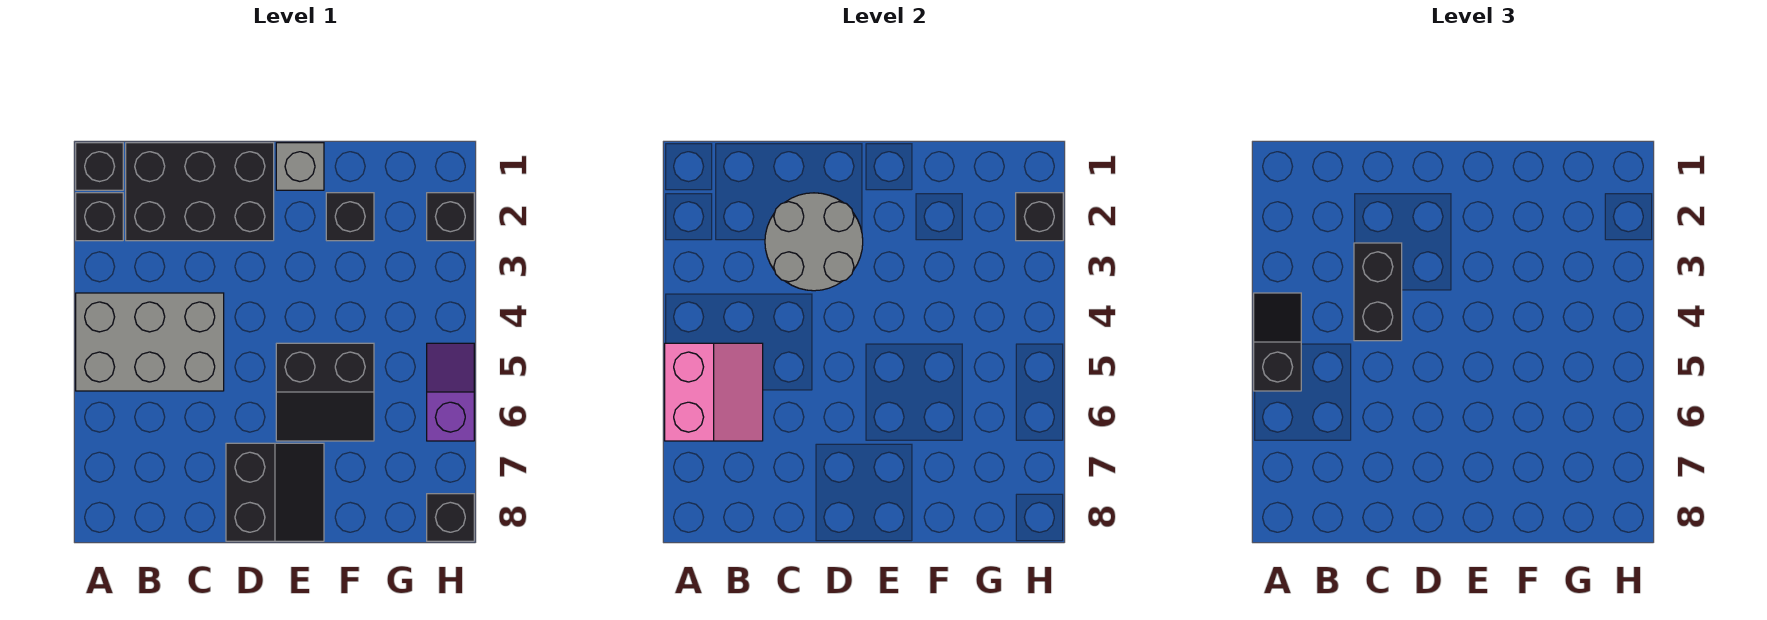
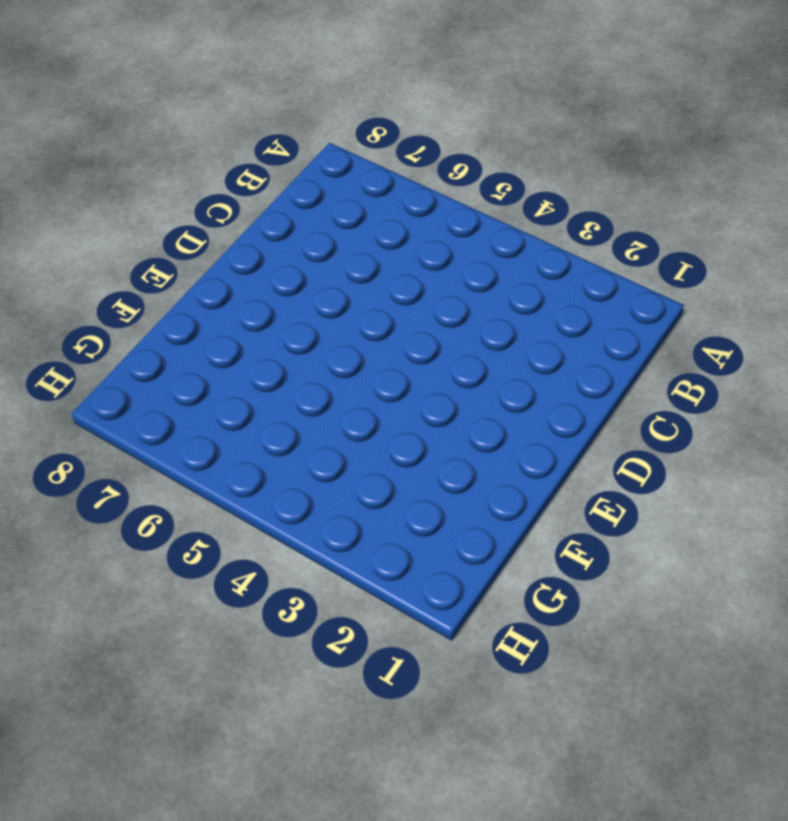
none -> black brick A1 level 1
none -> black brick A2 level 1
none -> grey brick A4:C5 level 1

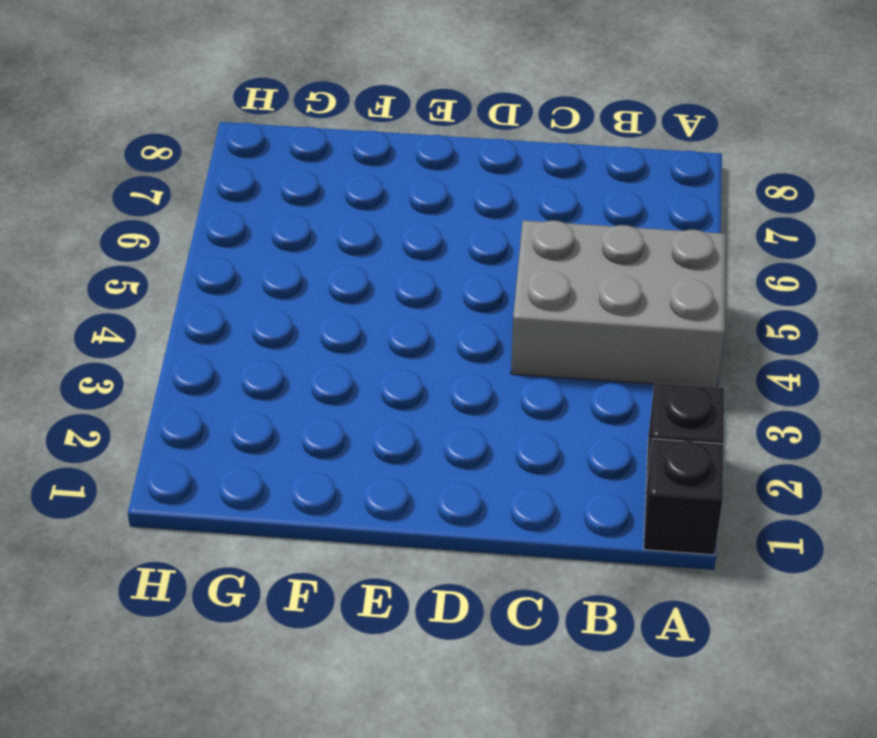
none -> black brick B1:D2 level 1
none -> black slope D7:E8 level 1 top D
none -> grey brick E1 level 1

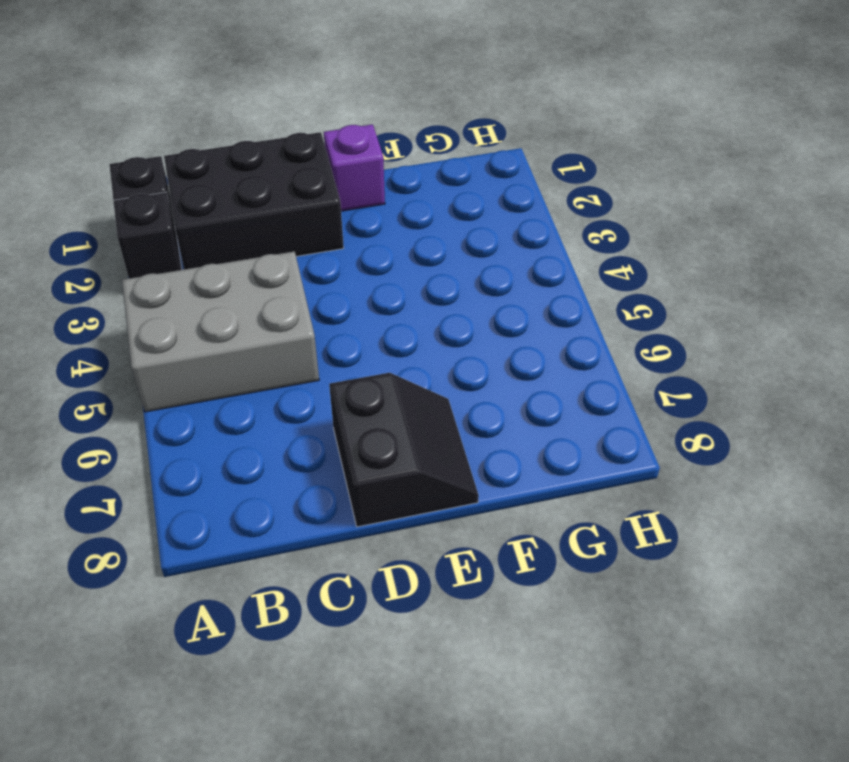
purple brick E1 level 1 -> grey brick E1 level 1
none -> black slope E5:F6 level 1 top 5
none -> black brick F2 level 1
none -> black brick H2 level 1

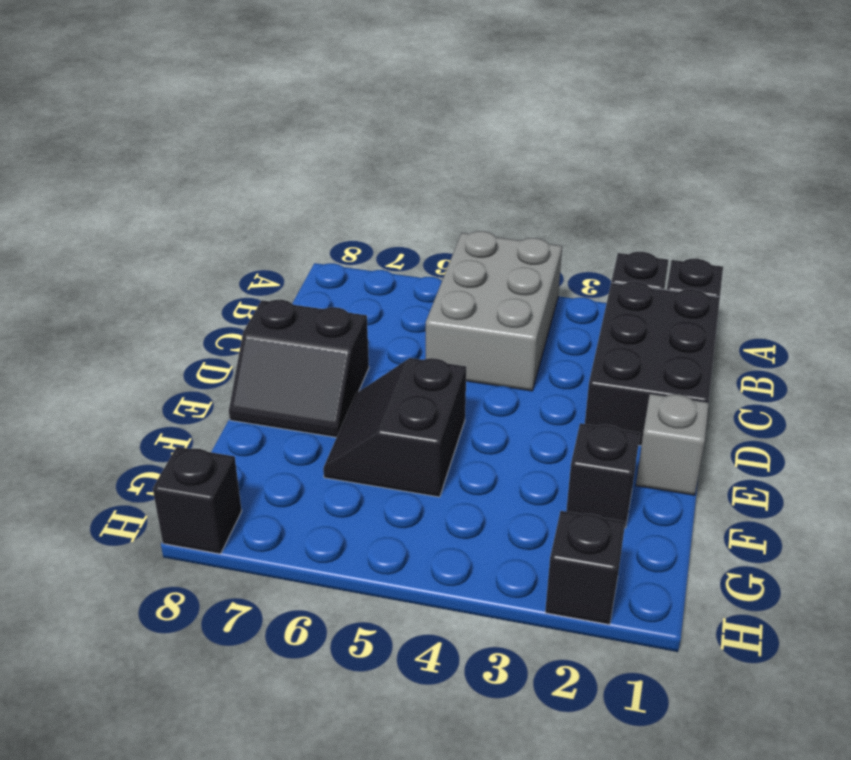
none -> purple slope H5:H6 level 1 top 6
none -> pink slope A5:B6 level 2 top A
none -> grey round brick C2:D3 level 2

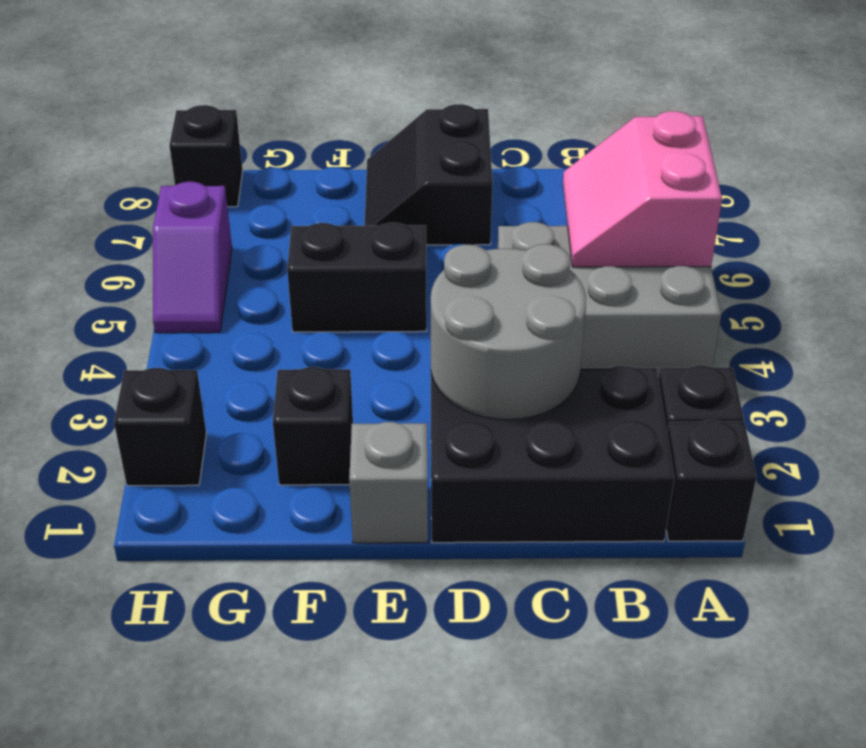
none -> black brick H2 level 2
none -> black slope A4:A5 level 3 top 5
none -> black brick C3:C4 level 3

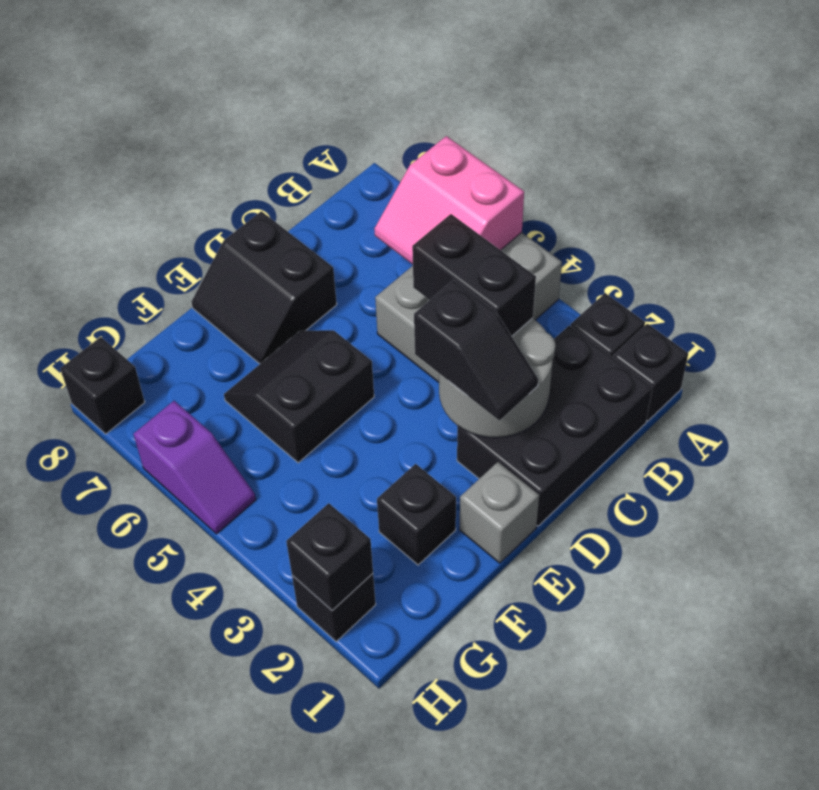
black slope D2:D3 level 3 top 3 -> black slope A4:A5 level 3 top 5

